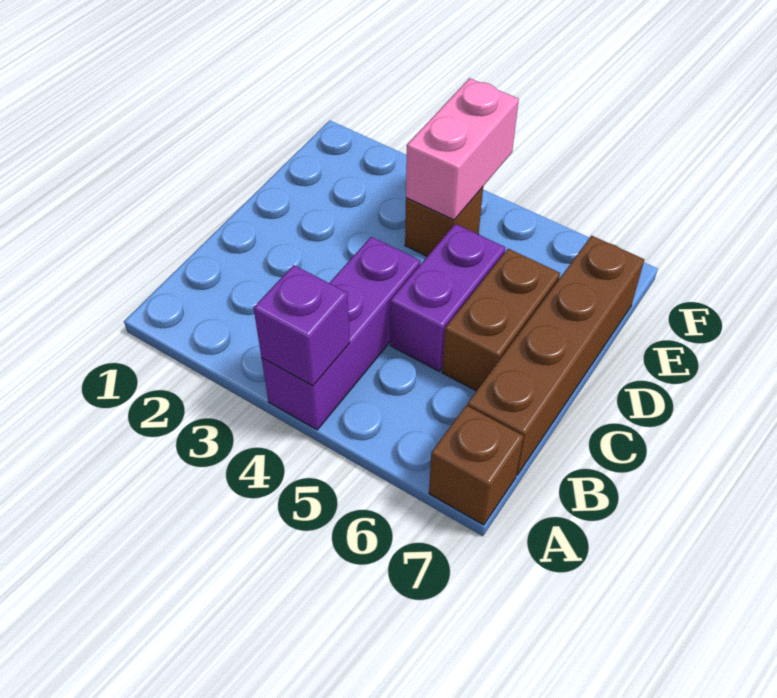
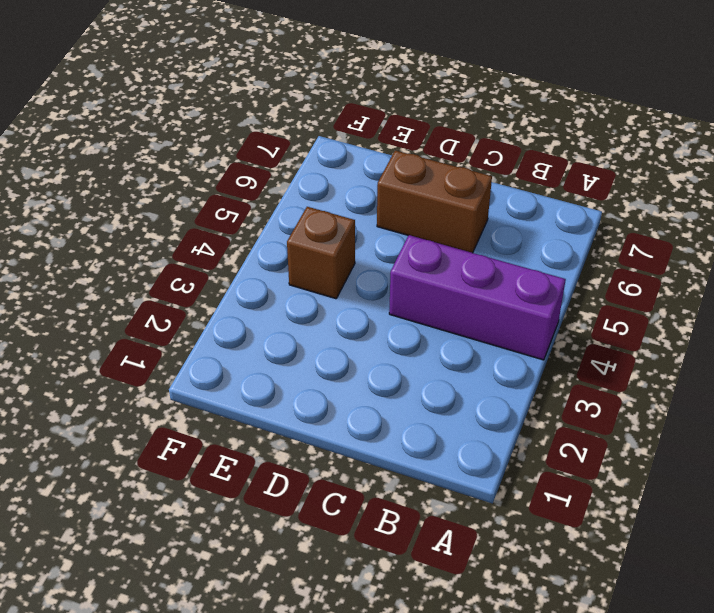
none -> brown brick A7 level 1
none -> brown brick B7:E7 level 1

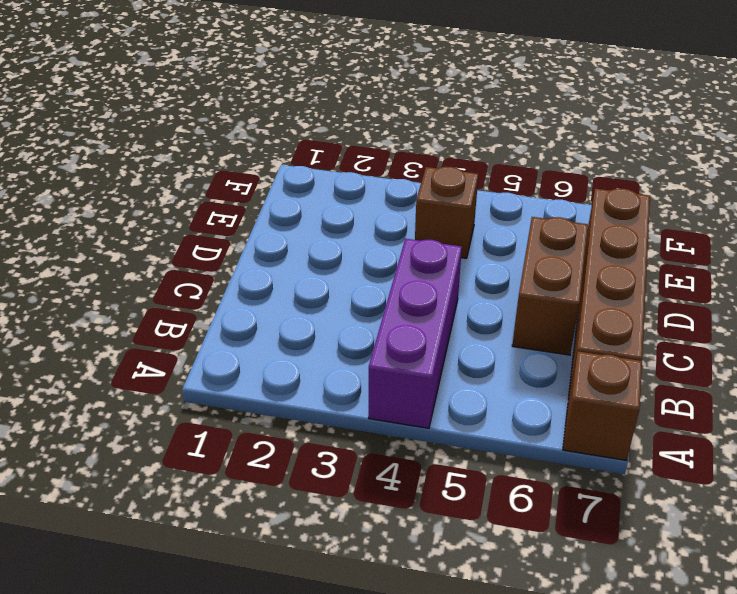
none -> purple brick C5:D5 level 1
none -> purple brick A4 level 2

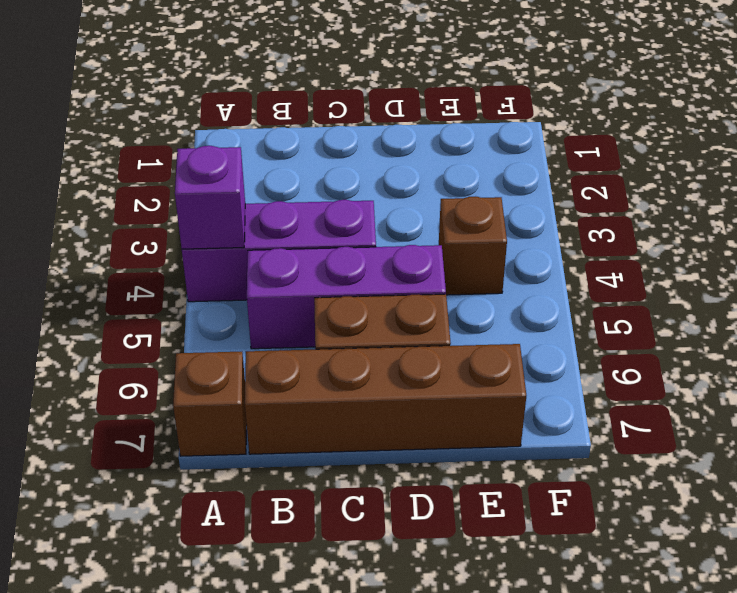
purple brick B5:D5 level 1 -> purple brick C5:D5 level 1
none -> pink brick E4:F4 level 2

